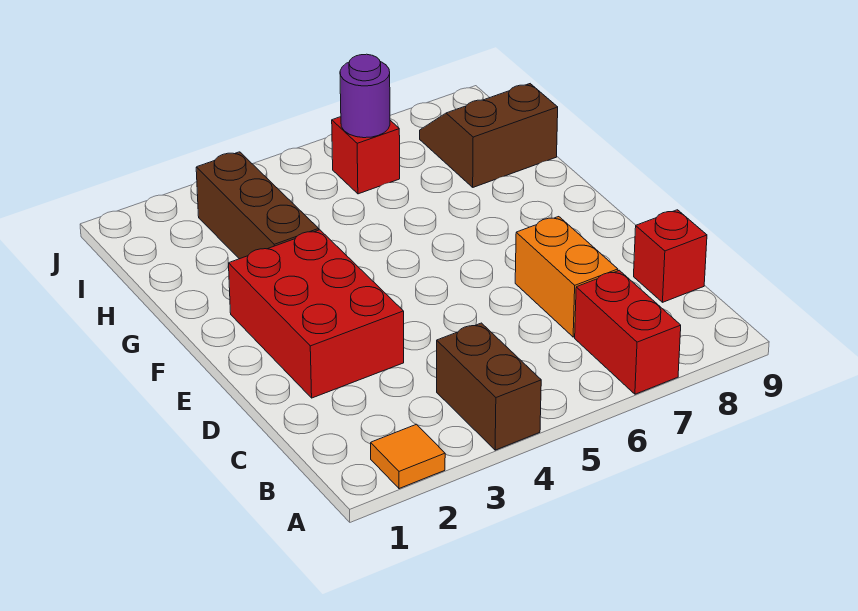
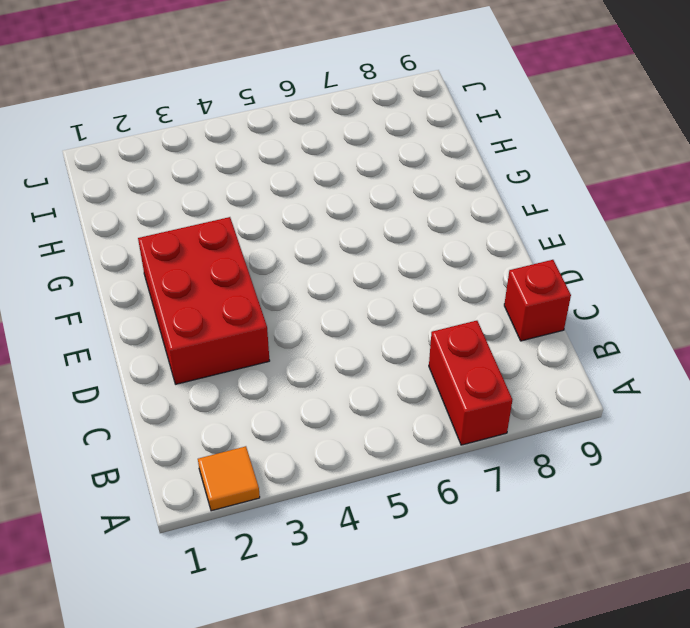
none -> brown brick A4:B4 level 1
none -> orange brick C7:D7 level 1

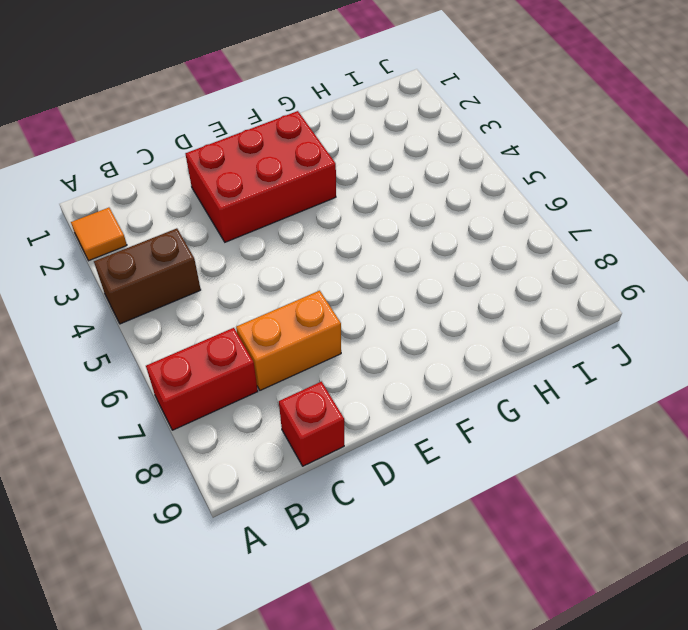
none -> brown brick G3:I3 level 1
none -> brown slope H8:I9 level 1 top H

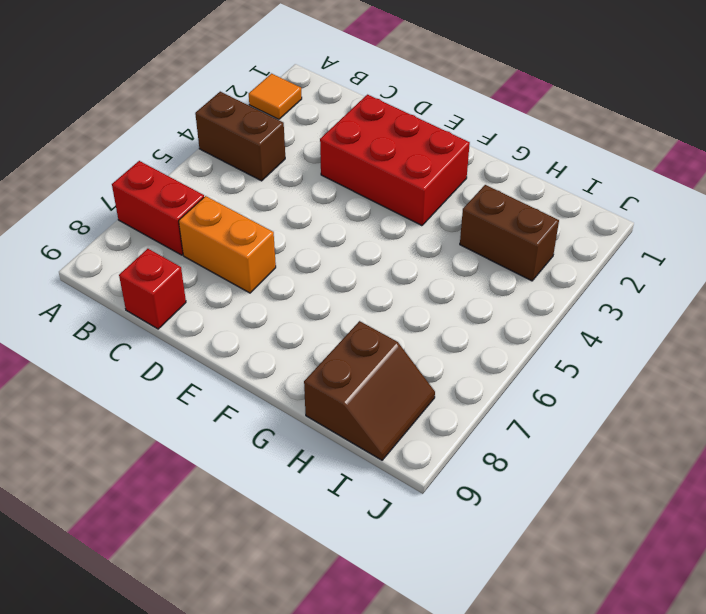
brown brick H3:I3 level 1 -> brown brick G3:I3 level 1
none -> red brick I6 level 1
none -> purple round brick I6 level 2

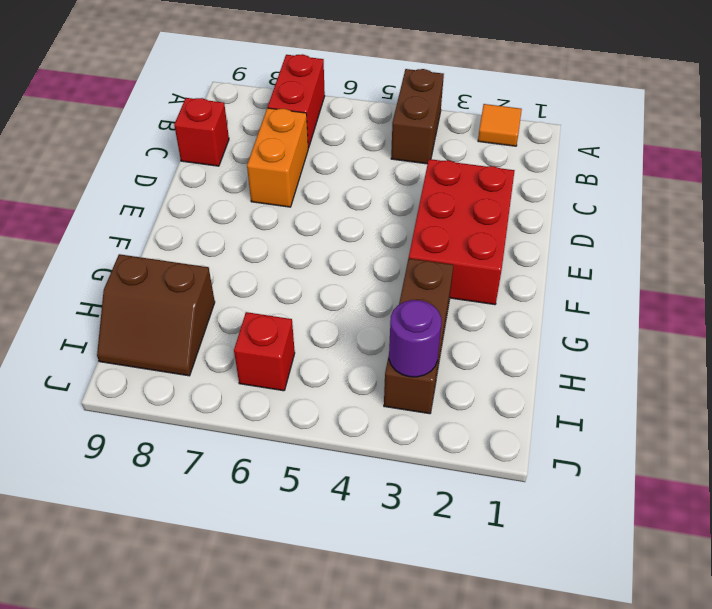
purple round brick I3 level 2 -> purple round brick I6 level 2

